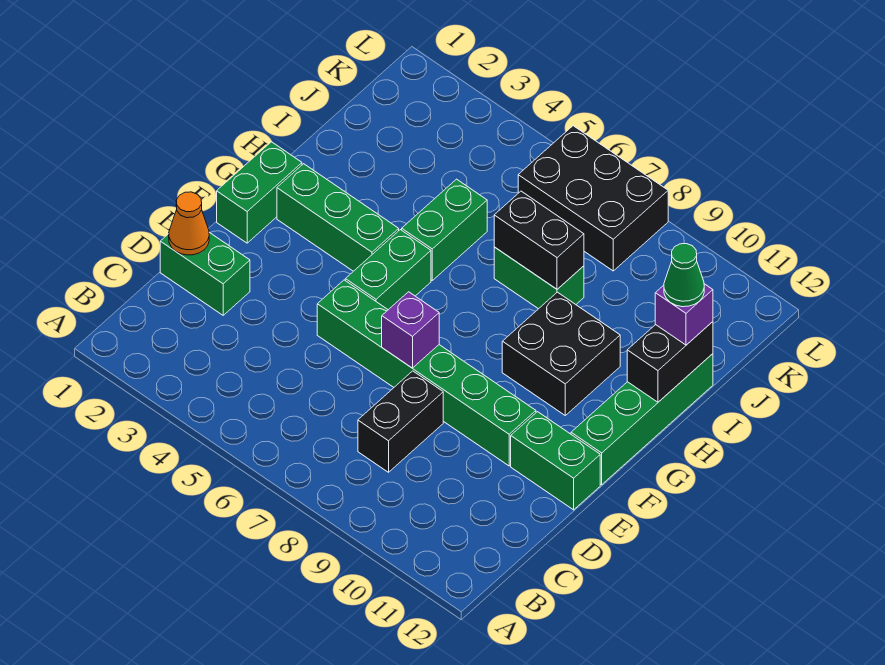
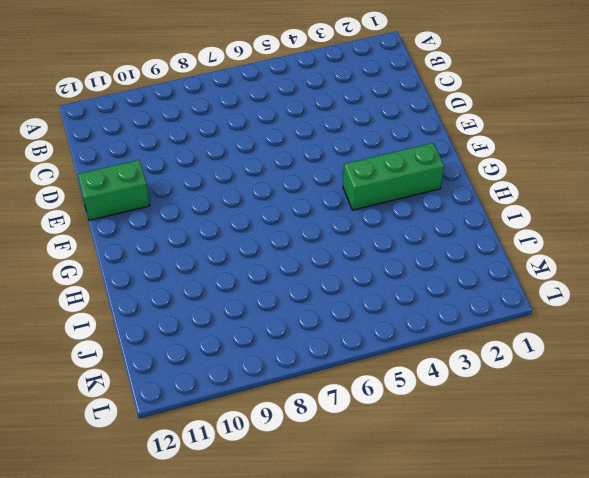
none -> black brick C8:D8 level 1
none -> green brick D1:D2 level 1
none -> green brick E5:E10 level 1

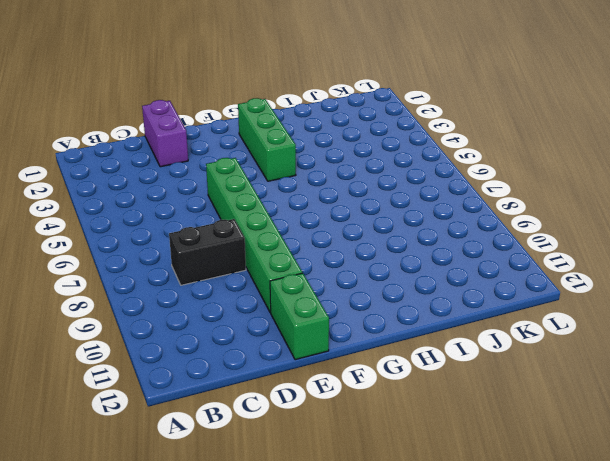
purple brick D1:D2 level 1 -> green brick D1:D2 level 1
none -> green brick F1:G1 level 1
none -> green brick F5:G5 level 1
none -> green brick F12:I12 level 1

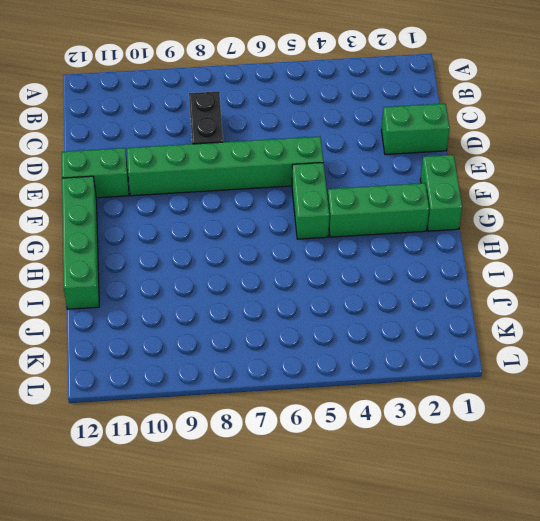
none -> black brick G9:H10 level 1
none -> green brick H5:I5 level 1
none -> green brick I7:I8 level 1

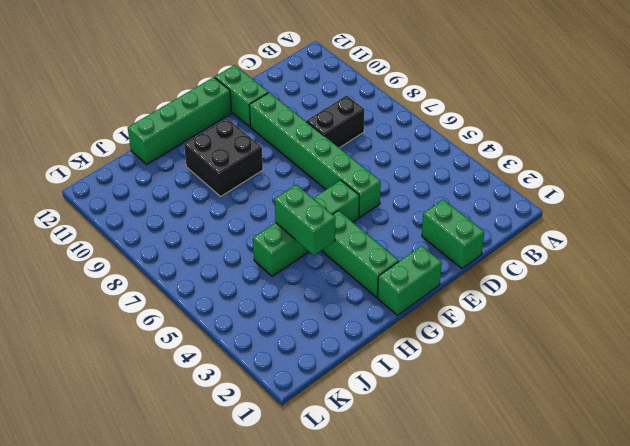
green brick H4:H5 level 2 -> green brick I7:I8 level 1
none -> black brick K6:L8 level 1
none -> orange cone D1 level 2
none -> purple brick E7 level 2

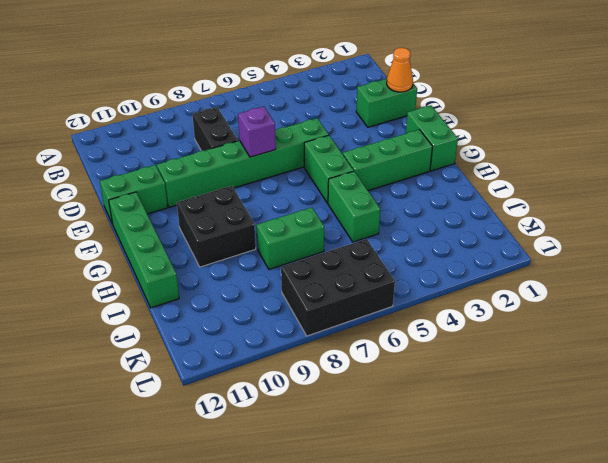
none -> black brick H12:I12 level 2
none -> black brick I7:I8 level 2
none -> purple brick I12 level 3

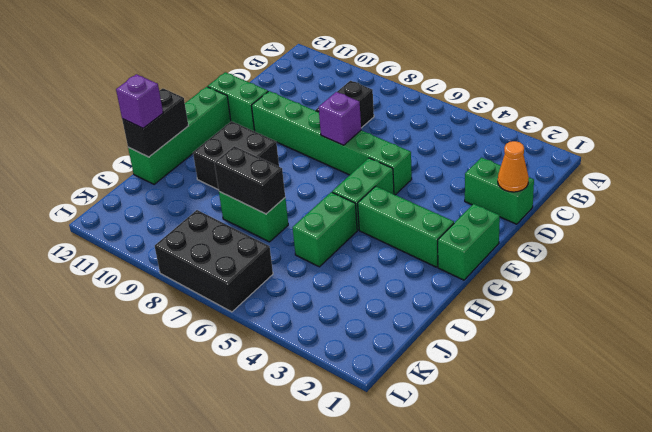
none -> green cone I12 level 4

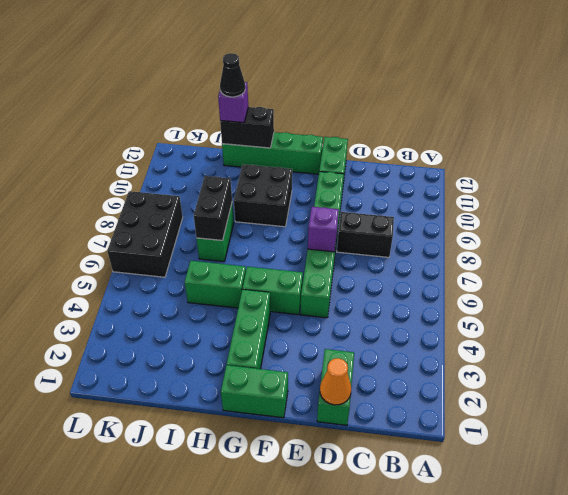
black cone I12 level 4 -> green cone I12 level 4

